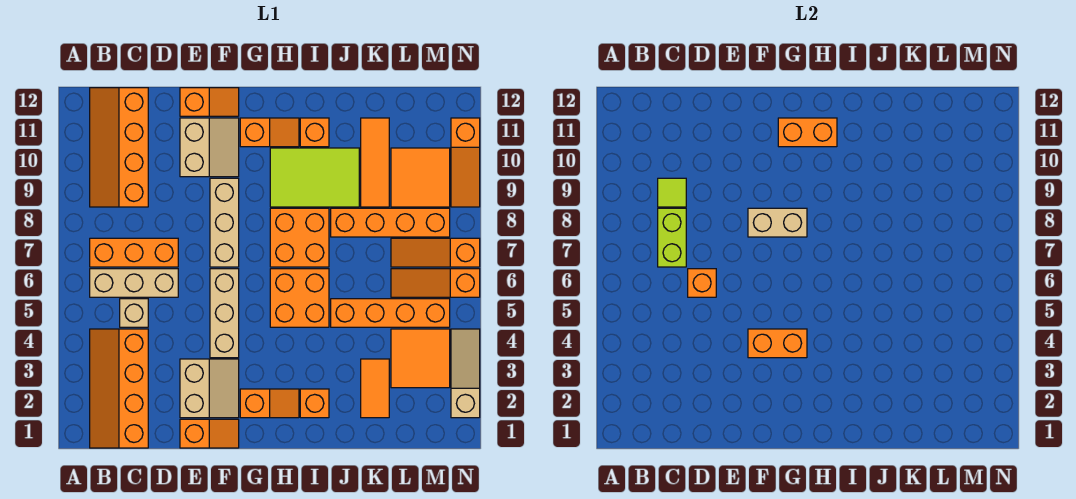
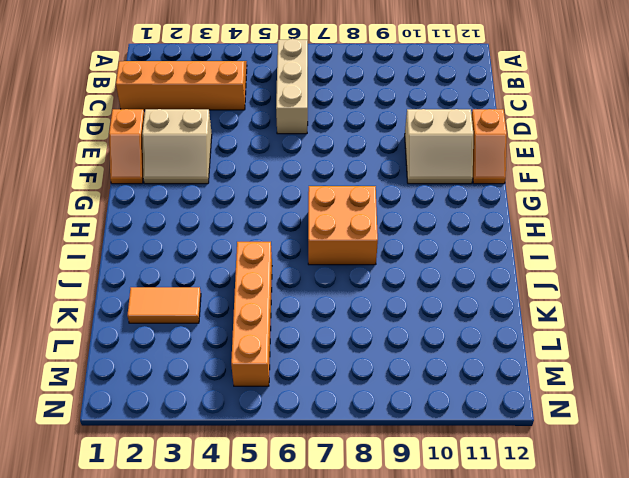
none -> orange brick B7:D7 level 1
none -> orange slope B9:C12 level 1 top C
none -> tan brick C5 level 1
none -> tan brick F4:F6 level 1

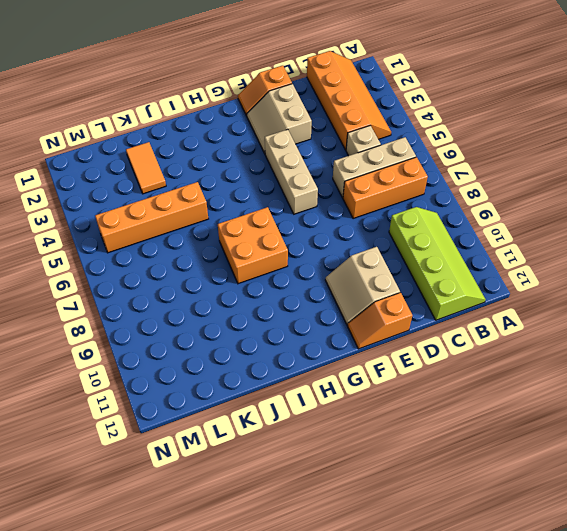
lime slope B9:C12 level 1 top C -> orange slope B9:C12 level 1 top C
none -> tan brick F7:F9 level 1
none -> orange slope G2:H2 level 1 top G
none -> orange slope G11:H11 level 1 top G
none -> orange brick H5:I6 level 1

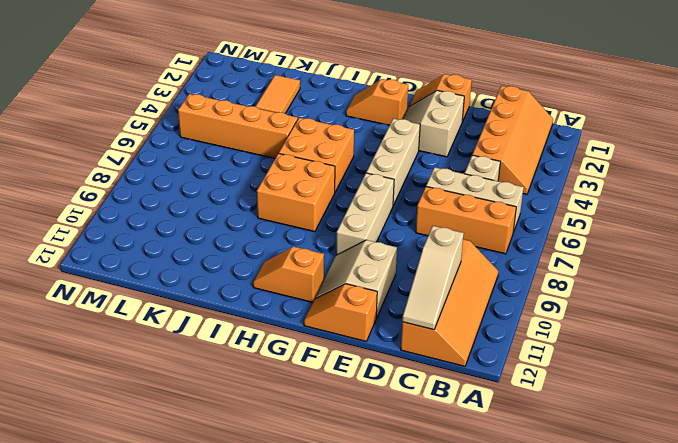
tan slope C10:C12 level 2 top 10 -> tan slope N2:N4 level 1 top 2
none -> lime tile H9:J10 level 1
none -> orange brick I2 level 1
none -> orange brick I11 level 1
none -> orange brick J8:M8 level 1

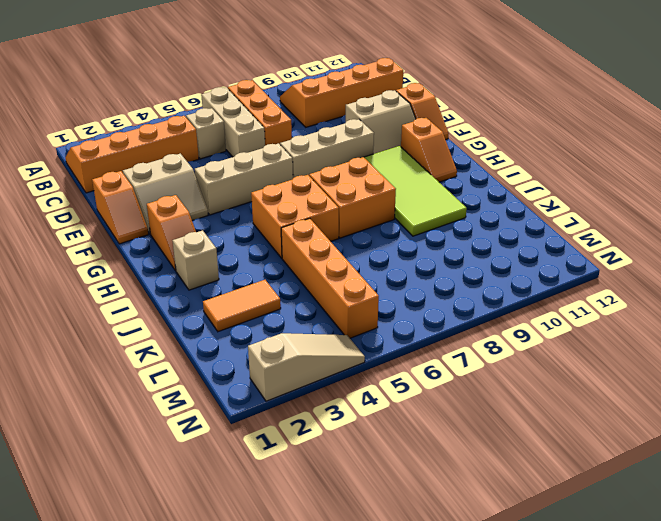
lime tile G9:J10 level 1 -> lime tile H9:J10 level 1
tan brick I2 level 1 -> orange brick I2 level 1
none -> orange brick I11 level 1
none -> orange brick J8:M8 level 1
none -> orange tile K9:K11 level 1
none -> orange tile L3:M4 level 1

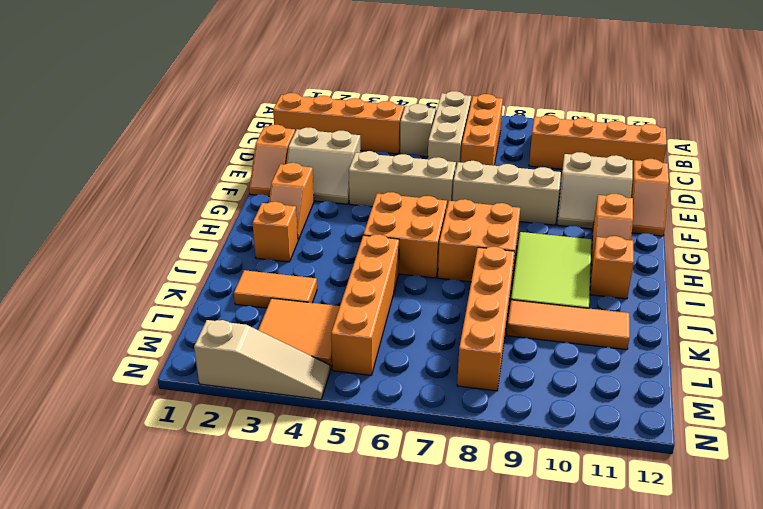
none -> orange slope L6:N6 level 1 top N
none -> orange slope L7:N7 level 1 top N
none -> orange tile L9:M10 level 1
none -> orange slope N9:N11 level 1 top 11

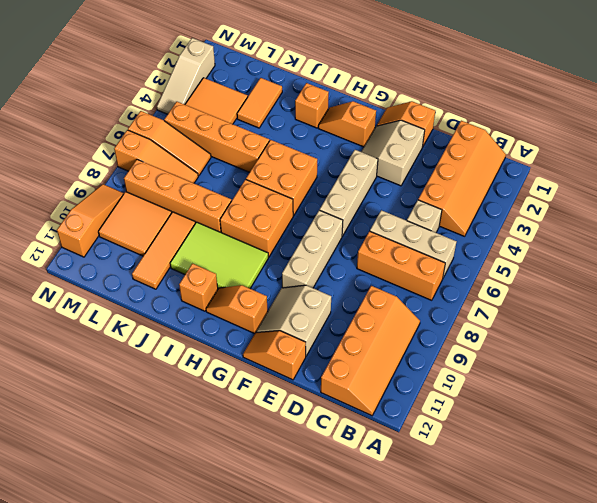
none -> lime brick C7:C8 level 2
none -> lime tile C9 level 2
none -> orange brick D6 level 2
none -> orange brick F4:G4 level 2

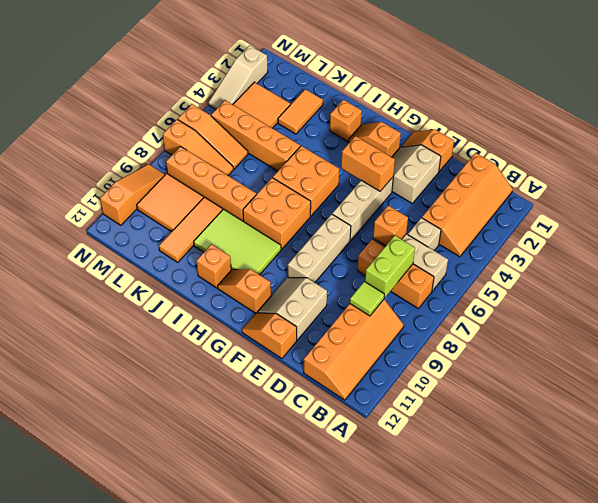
none -> tan brick F8:G8 level 2
none -> orange brick G11:H11 level 2

